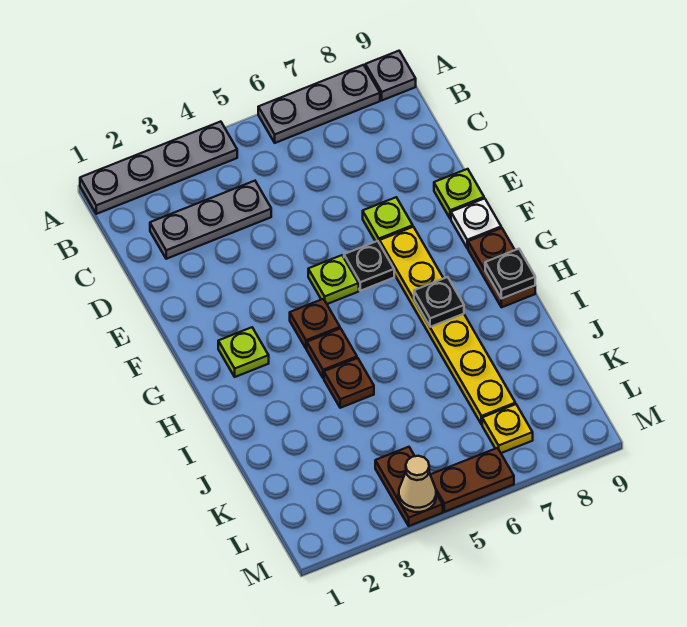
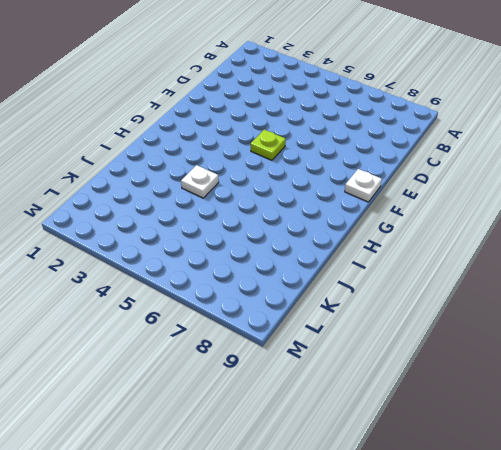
white plate I4 level 1 -> brown plate I4 level 1
none -> grey plate A1:A4 level 1
none -> grey plate A6:A8 level 1
none -> grey plate A9 level 1

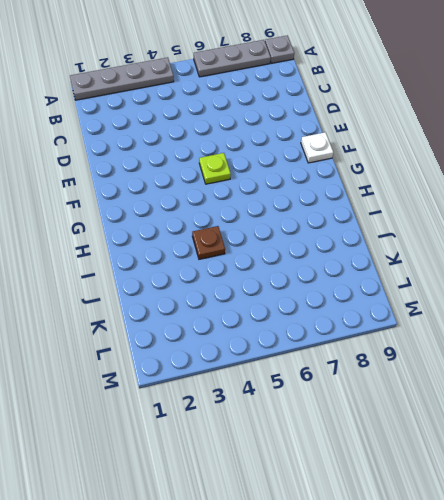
none -> grey plate C2:C4 level 1
none -> lime plate E7 level 1
none -> lime plate E9 level 1

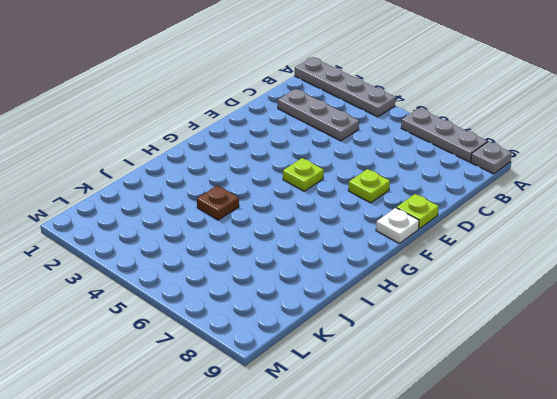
none -> black plate F6 level 1
none -> yellow plate F7:K7 level 1
none -> lime plate G2 level 1

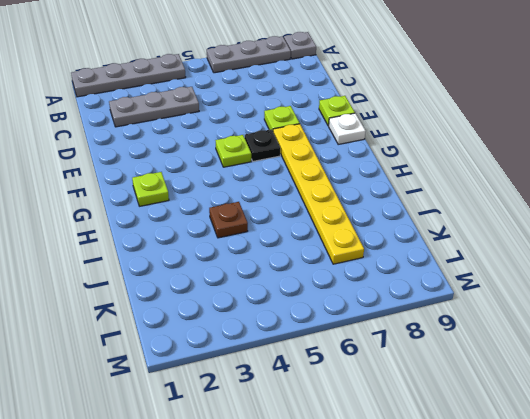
none -> brown plate G4 level 1
none -> brown plate G9:H9 level 1
none -> brown plate H4 level 1

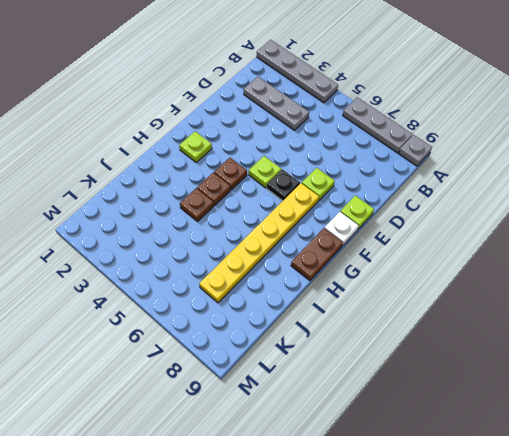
none -> brown plate L4:M4 level 1
none -> yellow plate L7 level 1
none -> brown plate M5:M6 level 1

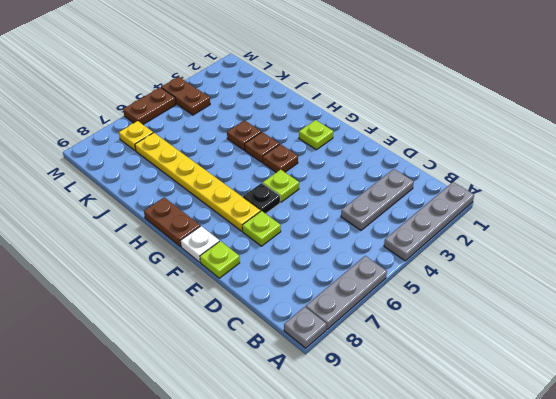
none -> black plate H7 level 2
none -> black plate H9 level 2
none -> tan cone M4 level 2

